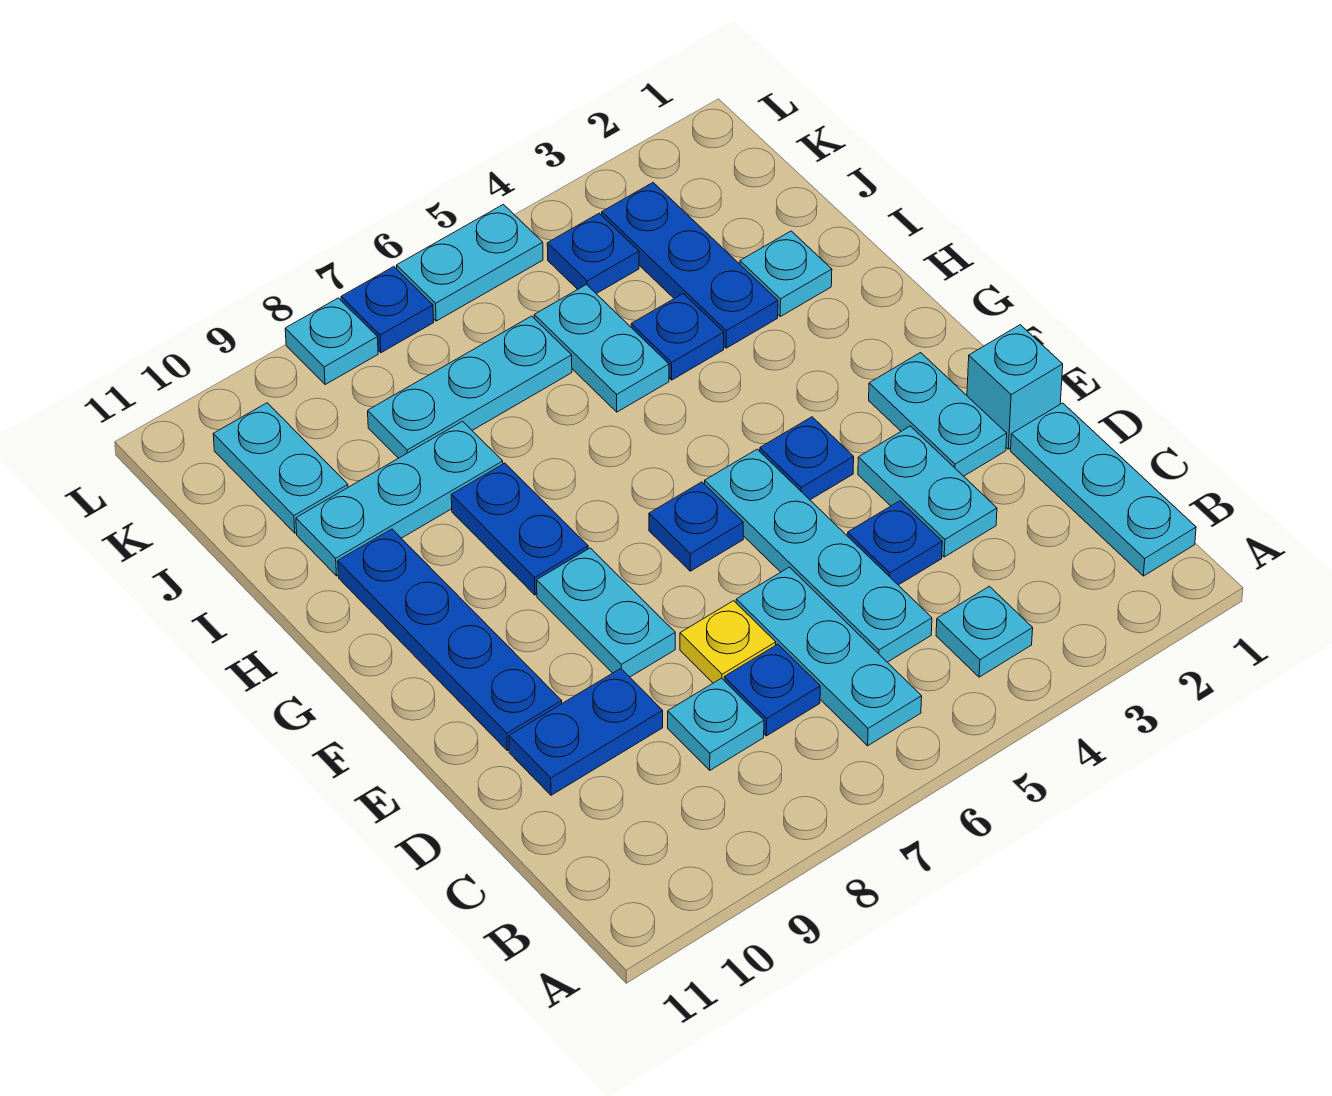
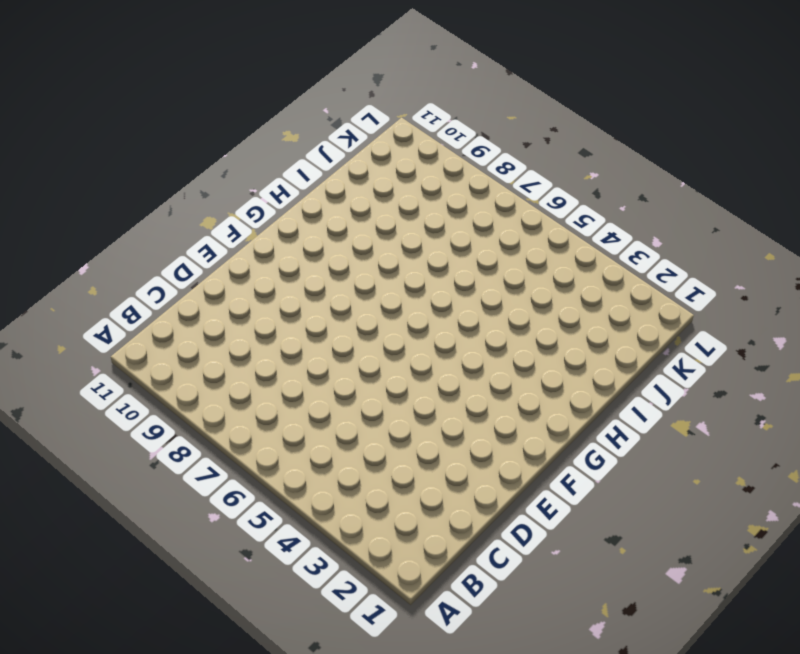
none -> cyan plate B1:D1 level 1
none -> cyan plate B4 level 1
none -> cyan plate B6:D6 level 1

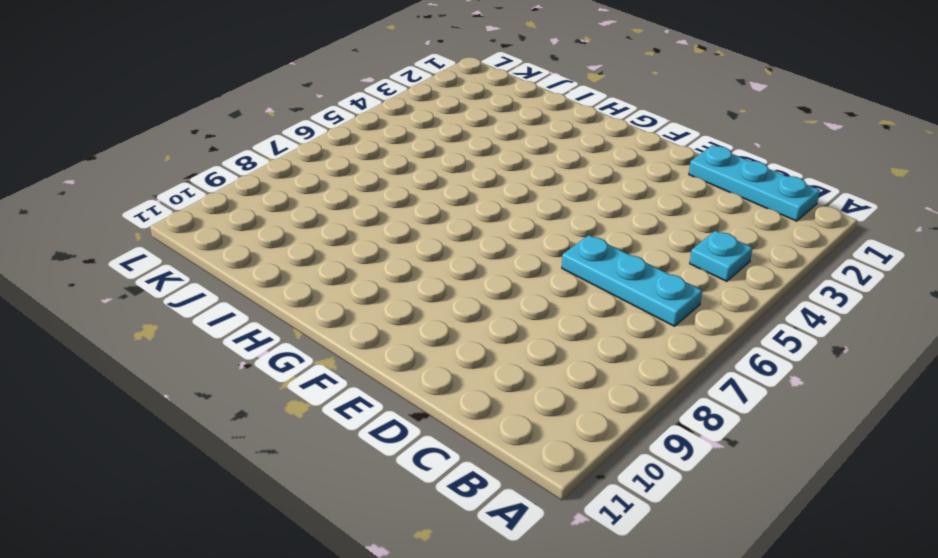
none -> cyan plate C5:F5 level 1
none -> blue plate C7 level 1
none -> cyan plate C8 level 1

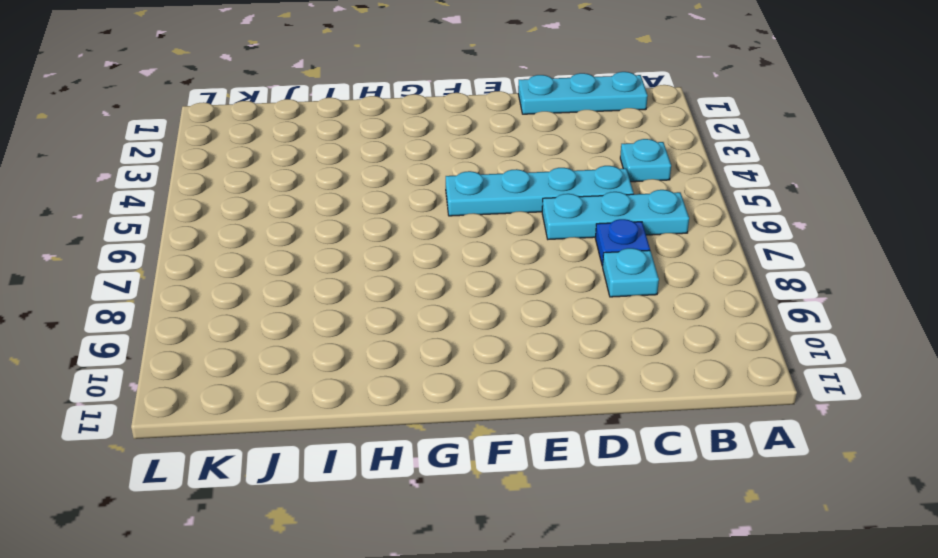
none -> cyan plate D3:E3 level 1
none -> blue plate D4 level 1
none -> yellow plate D7 level 1

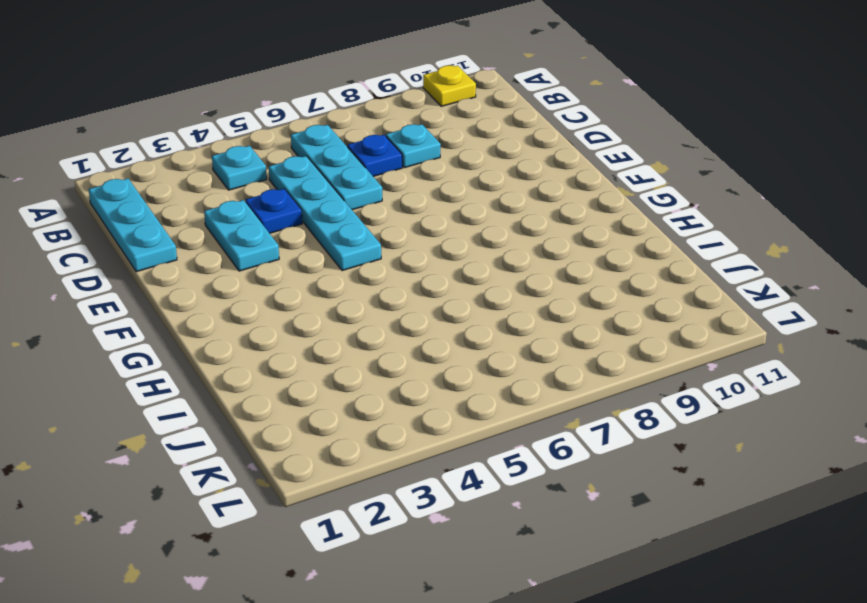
yellow plate A10 level 1 -> yellow plate D7 level 1
none -> blue plate D9:D10 level 1
none -> cyan brick E1 level 1
none -> cyan plate E2:F2 level 1

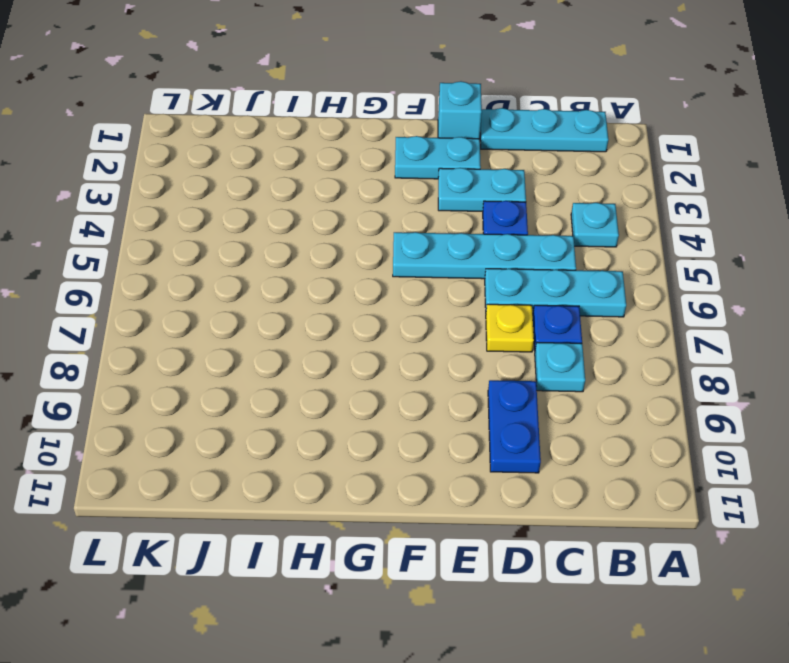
none -> cyan plate E8:F8 level 1
none -> blue plate E10:H10 level 1
none -> blue plate F4 level 1

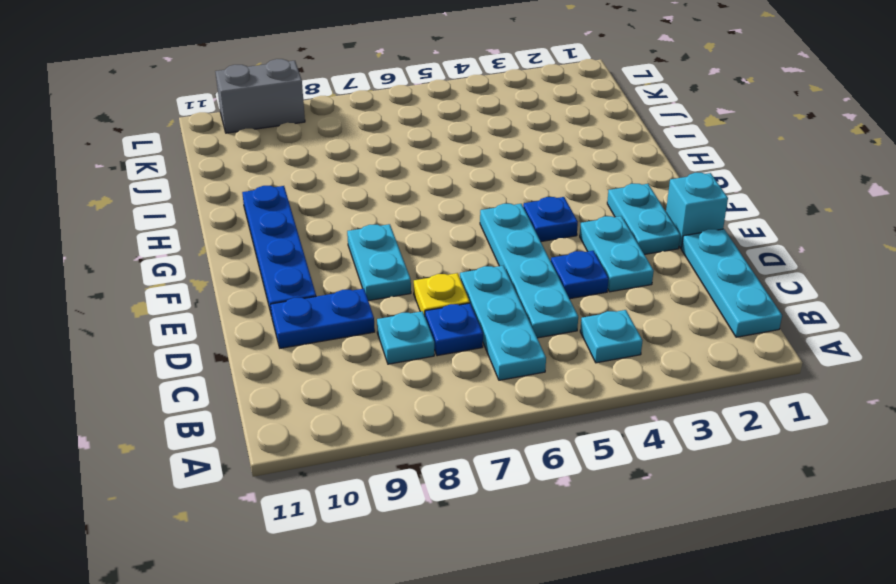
grey brick L9:L10 level 1 -> none
none -> blue plate F6 level 1
none -> blue plate G8:H8 level 1
none -> cyan plate I2 level 1

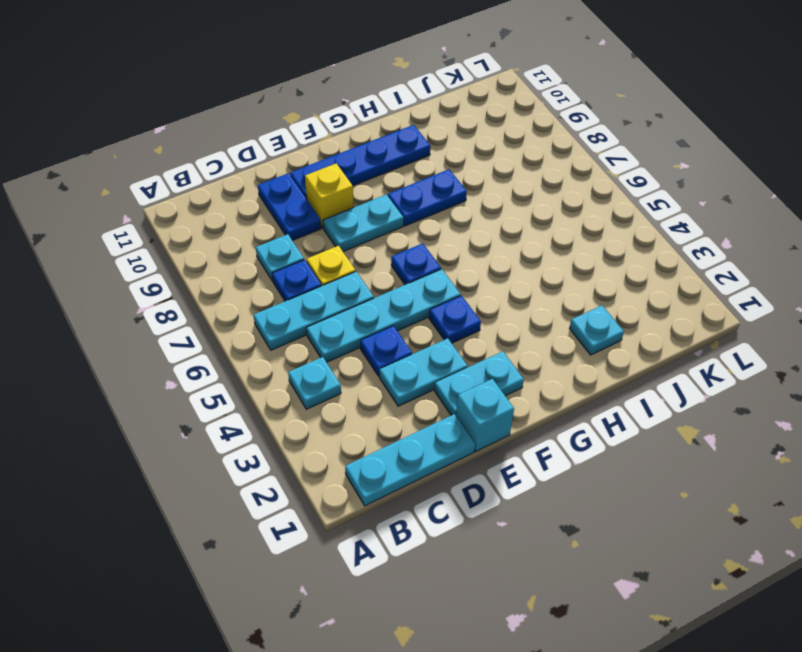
yellow brick E9 level 1 -> none
none -> blue plate I3:K3 level 1
none -> blue plate I4 level 1
none -> cyan plate I5:J5 level 1

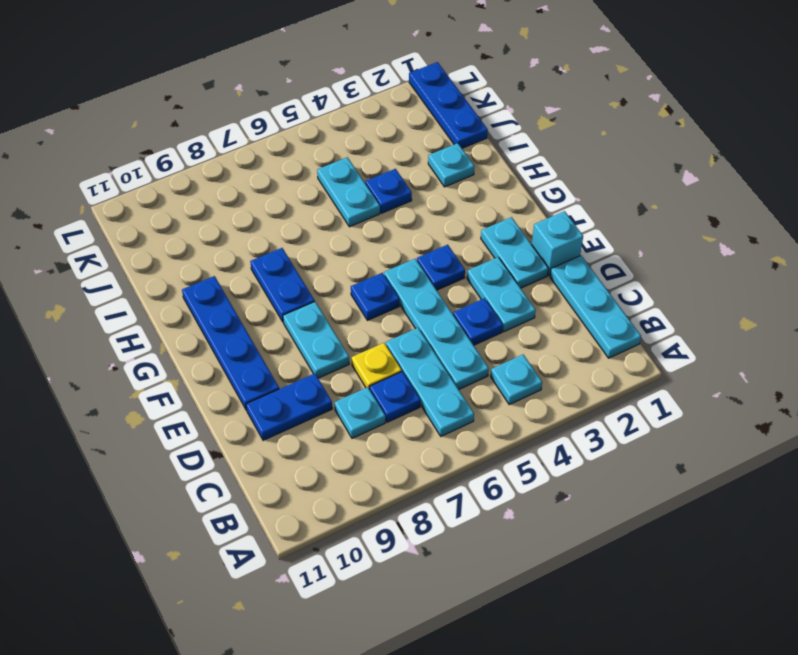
blue plate J1:L1 level 1 -> blue plate I3:K3 level 1
none -> cyan plate I8:I10 level 1
none -> cyan plate J6:J8 level 1
none -> cyan plate J10:K10 level 1

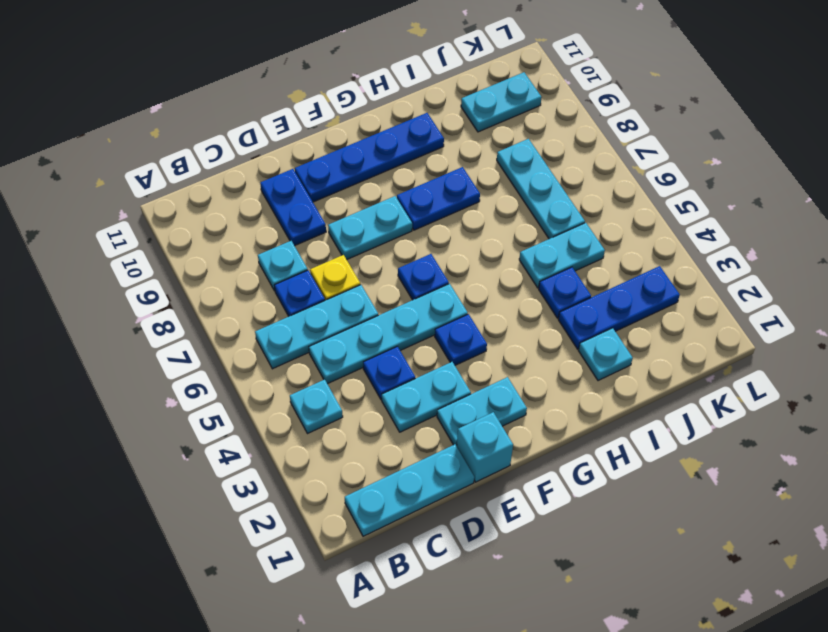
none -> cyan plate I8:I10 level 1
none -> blue plate K4 level 1
none -> cyan plate L5:L6 level 1

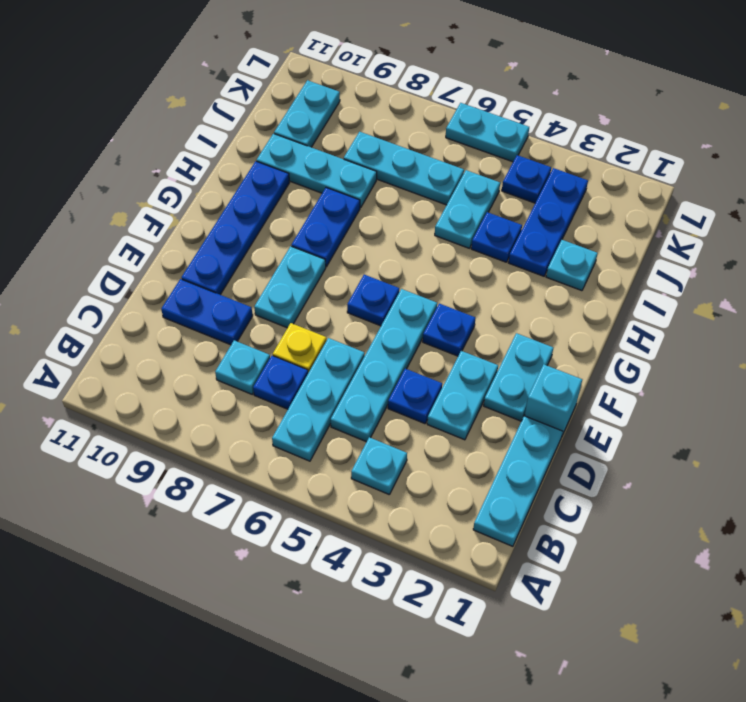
none -> blue plate L7 level 1
none -> cyan plate L8 level 1

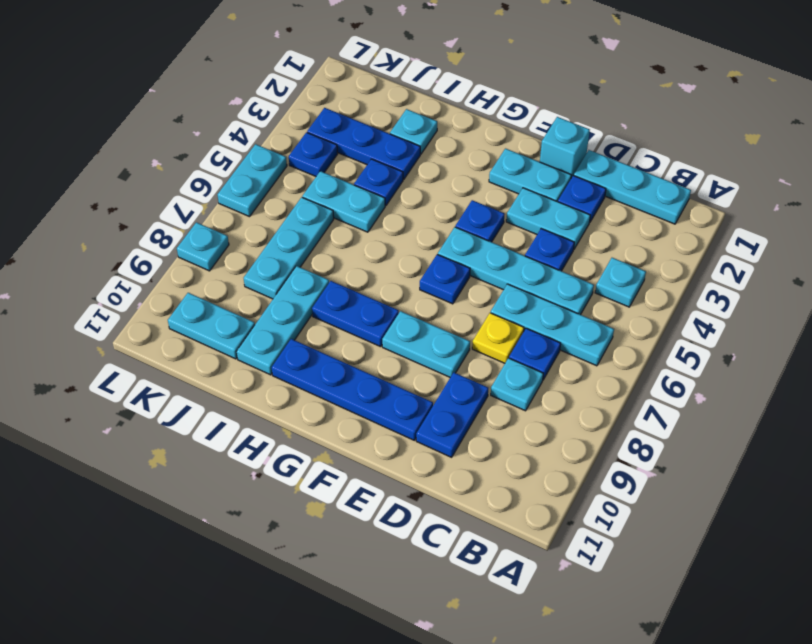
blue plate D2 level 1 -> blue plate L7 level 1

